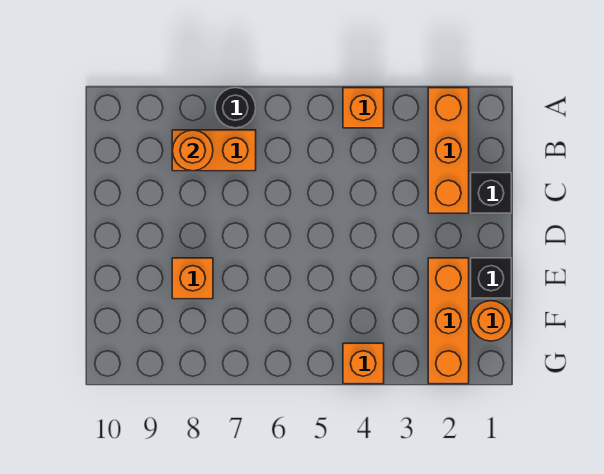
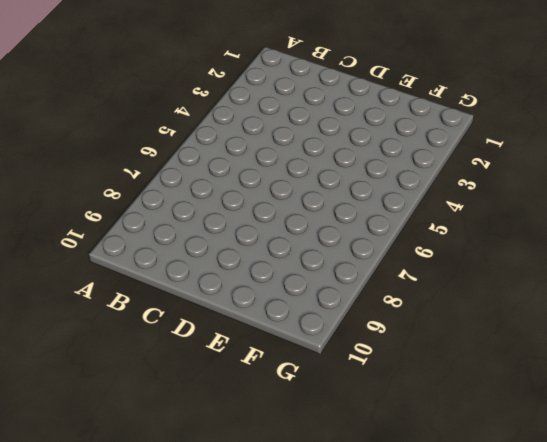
none -> orange brick A2:C2 level 1
none -> orange brick A4 level 1

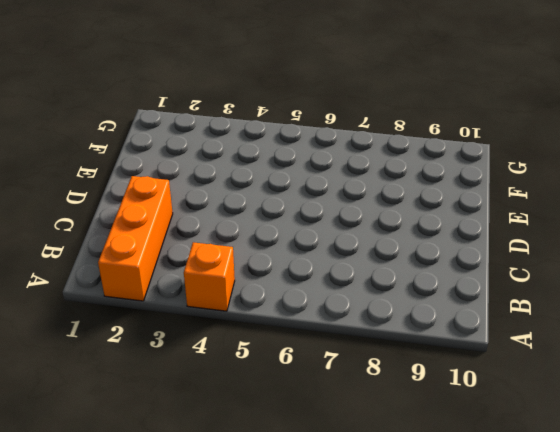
none -> black round brick A7 level 1
none -> orange brick B7:B8 level 1

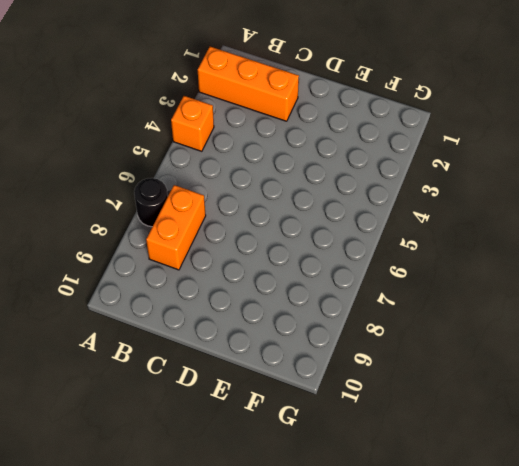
none -> black brick C1 level 1
none -> black brick E1 level 1

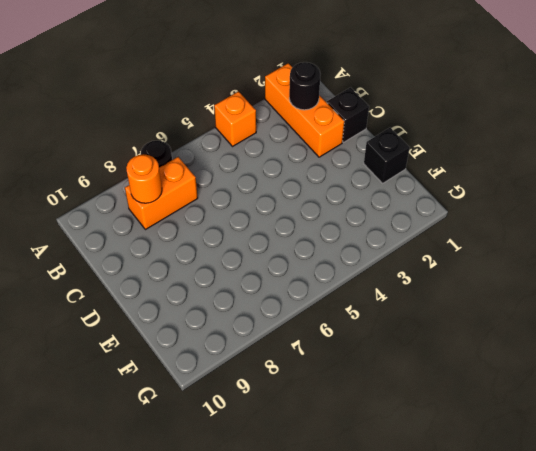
black round brick B2 level 2 -> none
none -> orange brick E2:G2 level 1
none -> orange brick E8 level 1

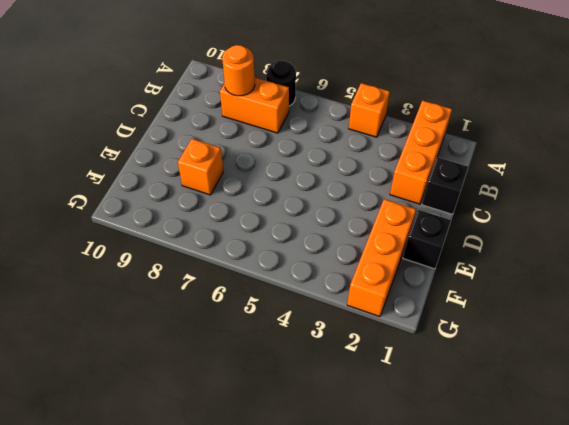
none -> orange round brick F1 level 1
none -> orange brick G4 level 1

